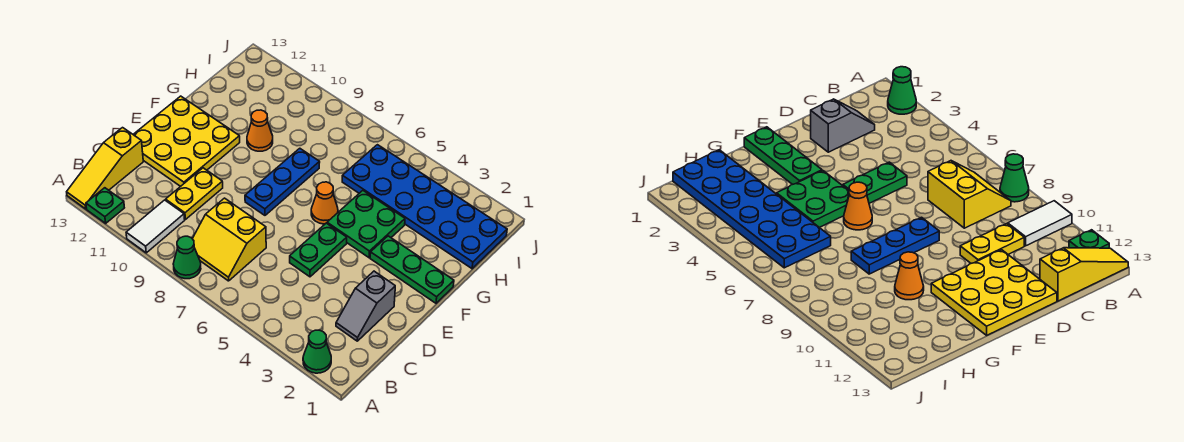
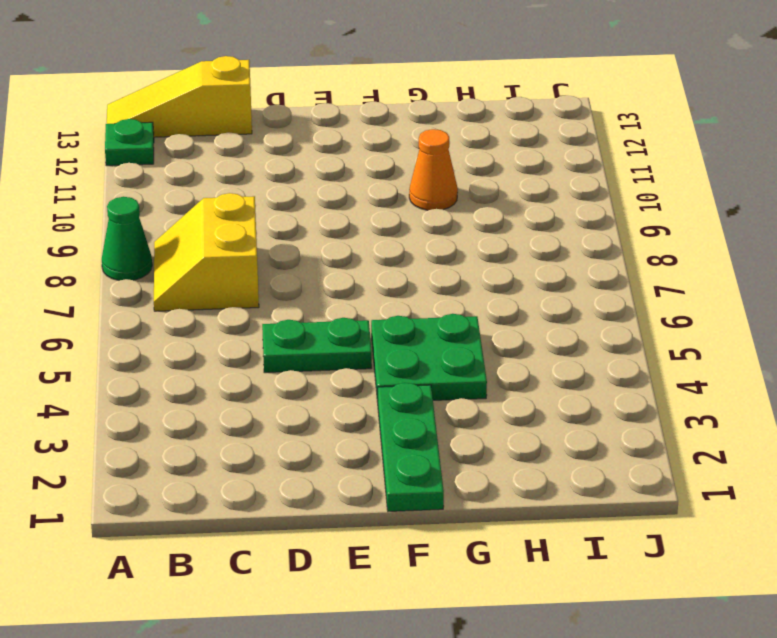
none -> green cone A2 level 1
none -> white tile A10:B10 level 1
none -> grey slope C2:D2 level 1 top D

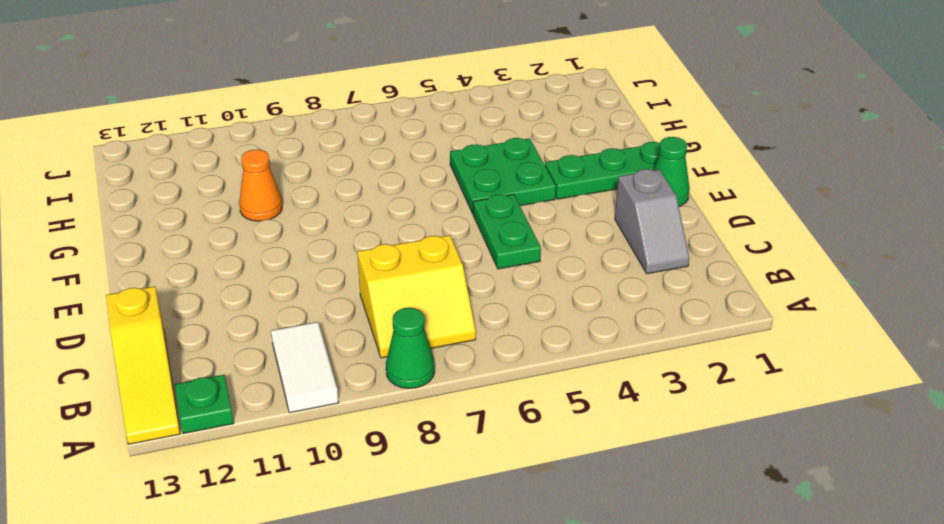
green cone E1 level 1 -> green cone A2 level 1
none -> yellow plate C10:D10 level 1
none -> yellow plate D11:F13 level 1
none -> blue plate E8:G8 level 1

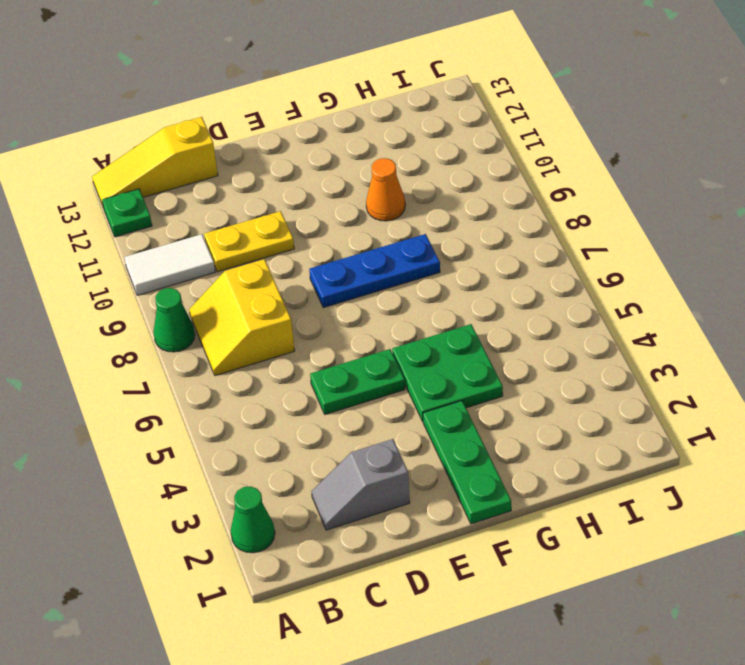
none -> yellow plate D11:F13 level 1
none -> orange cone F6 level 1
none -> blue plate H1:I6 level 1

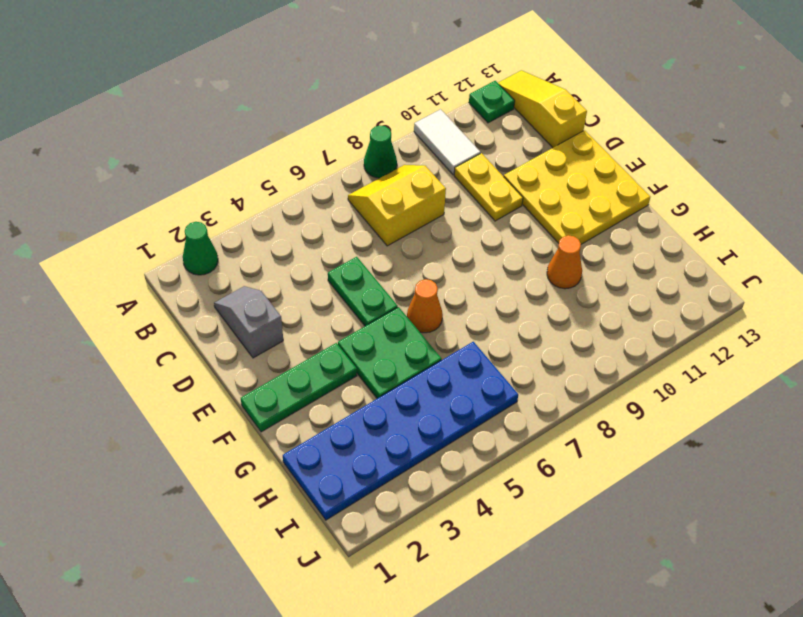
none -> blue plate E8:G8 level 1

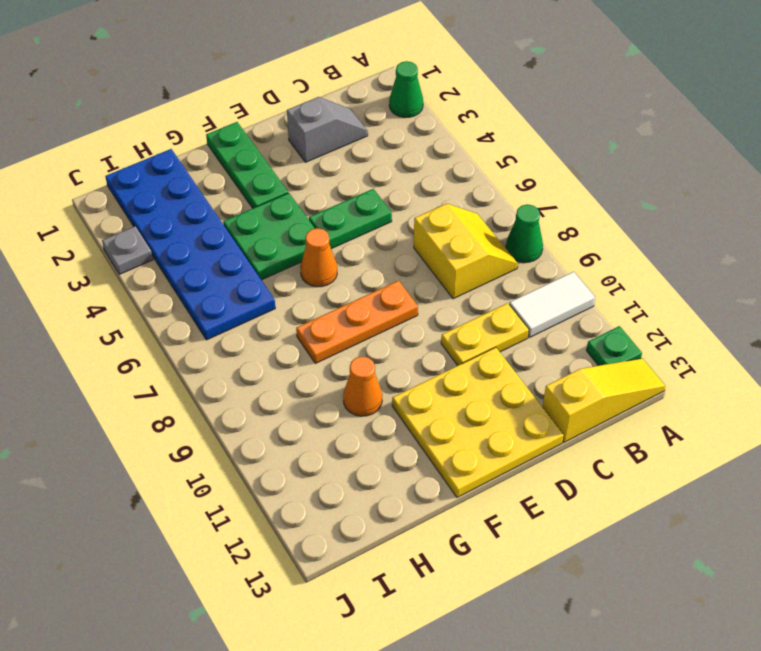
orange plate E8:G8 level 1 -> blue plate E8:G8 level 1
grey plate J3 level 1 -> none

